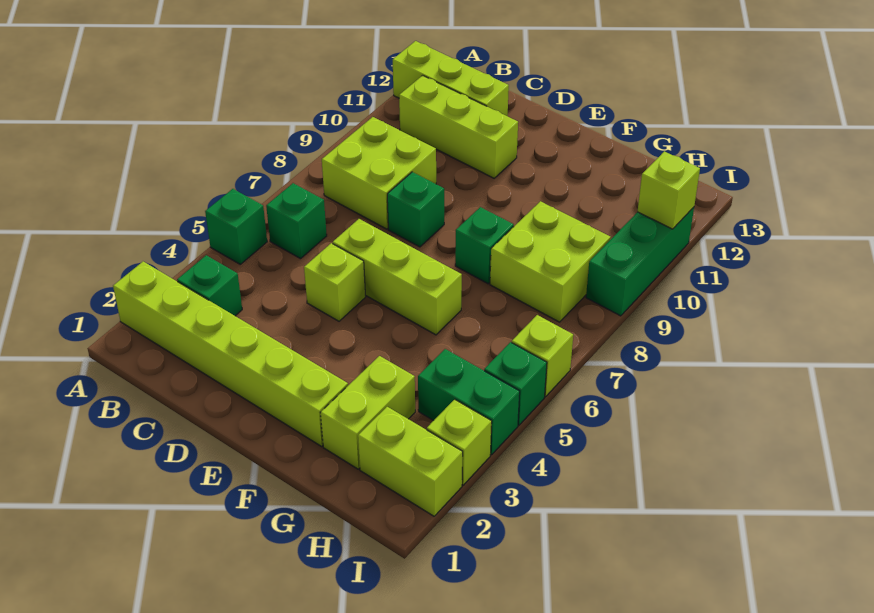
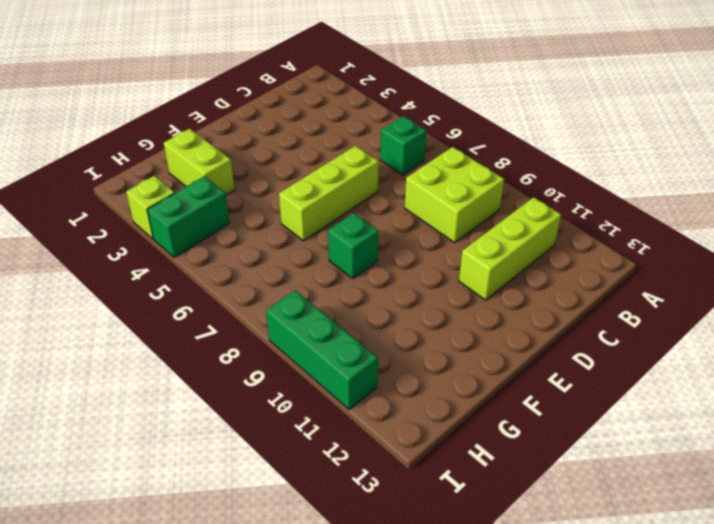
none -> lime brick A2:F2 level 1
none -> green brick A5 level 1
none -> lime brick A12:C12 level 1

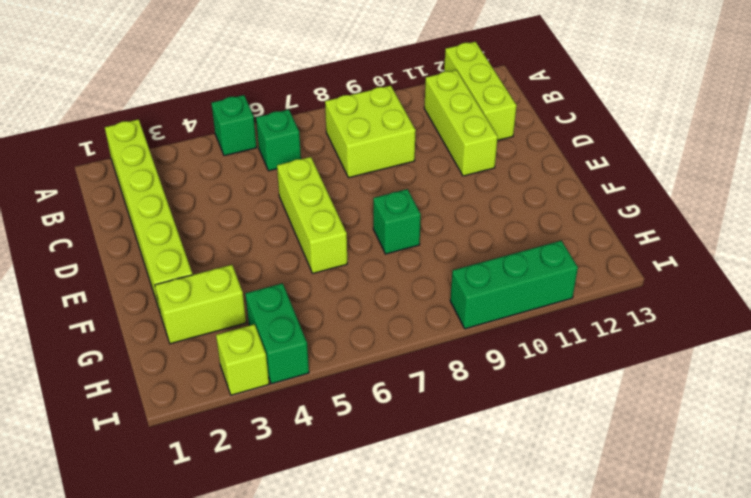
none -> green brick B3 level 1
none -> lime brick D5 level 1
none -> green brick D8 level 1

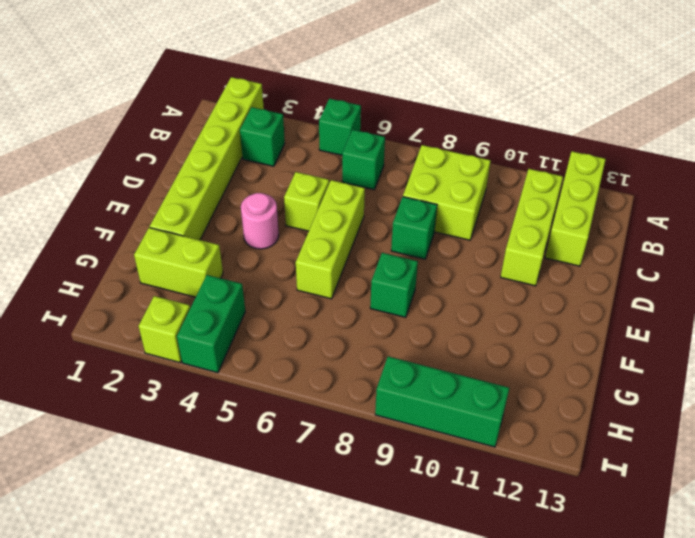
pink round brick E4 level 1 -> none
none -> lime brick G8:H9 level 1
none -> lime brick H2:I2 level 1
none -> green brick I5 level 1

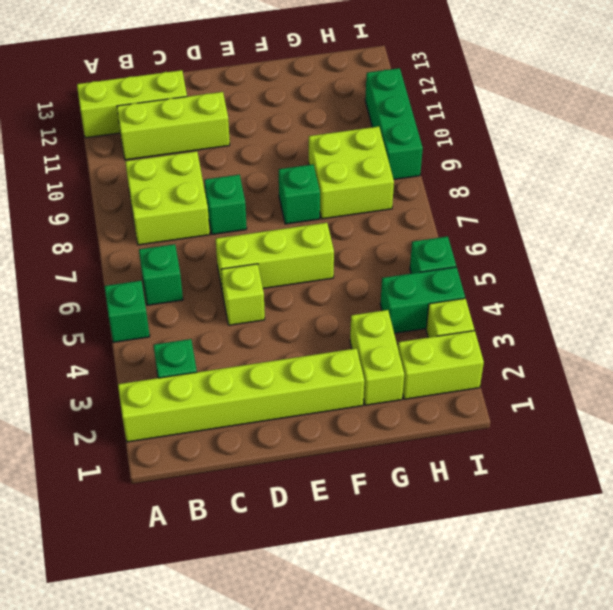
none -> lime brick I6 level 1
none -> lime brick I11 level 2

